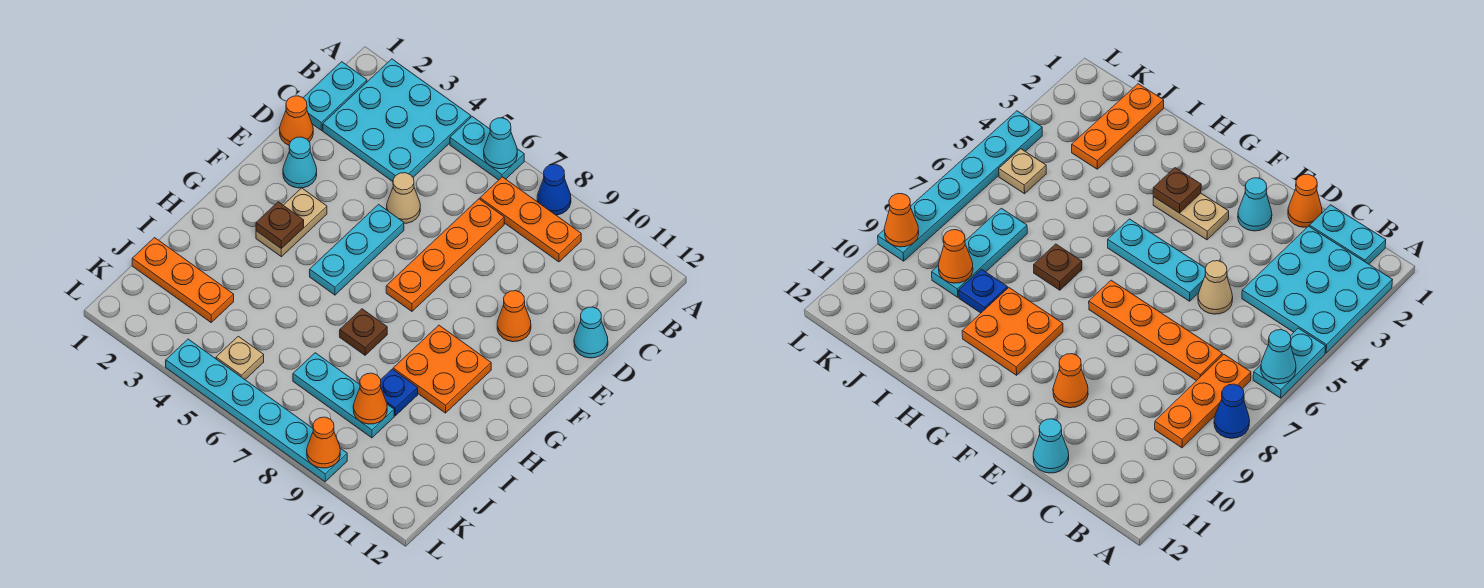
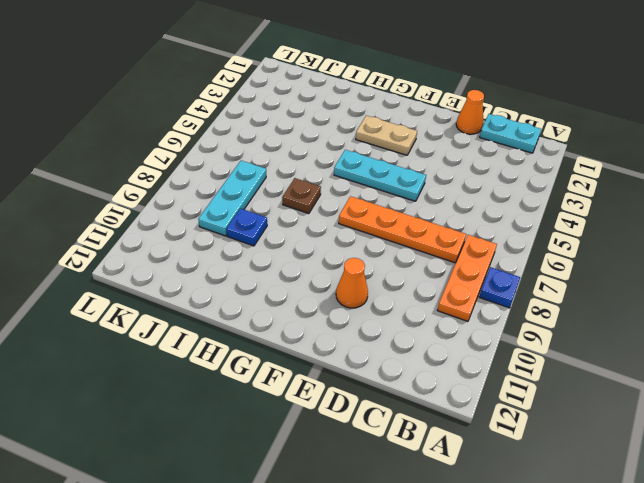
blue plate A8 level 1 -> blue cone A8 level 1
none -> cyan plate A2:C4 level 1
none -> cyan plate A5:A6 level 1
none -> tan cone D5 level 1

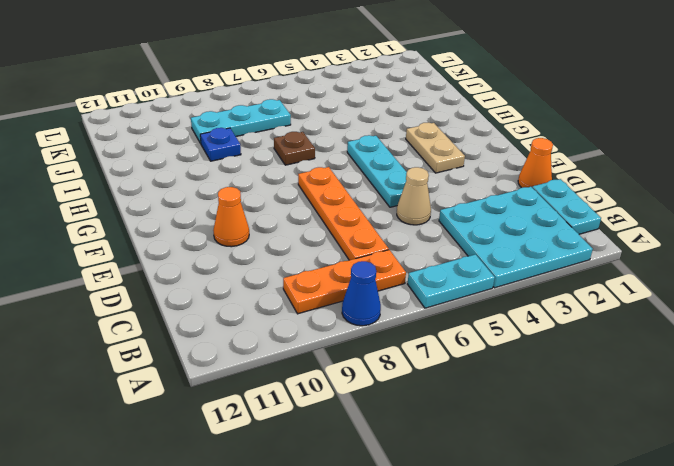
none -> cyan cone D12 level 1
none -> cyan cone E2 level 1
none -> orange plate G9:H10 level 1

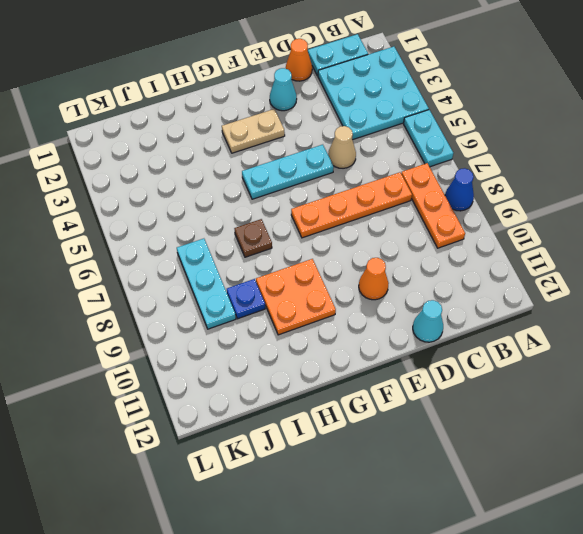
none -> orange plate J1:J3 level 1
none -> tan plate K5 level 1
none -> cyan plate L4:L9 level 1

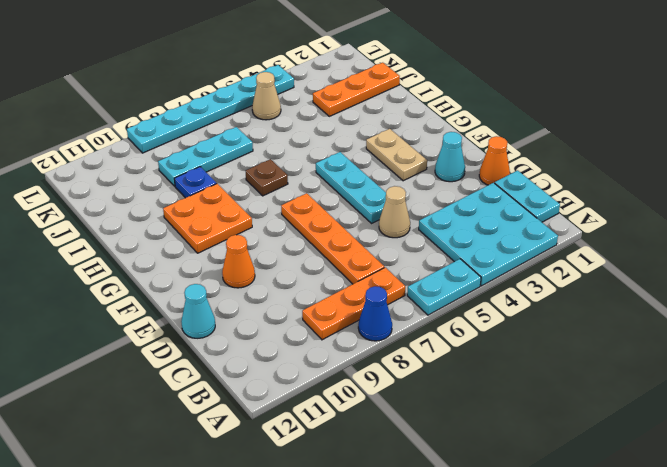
tan cone K5 level 1 -> tan plate K5 level 1
none -> cyan cone A6 level 2
none -> brown plate G3 level 2
none -> orange cone J9 level 2

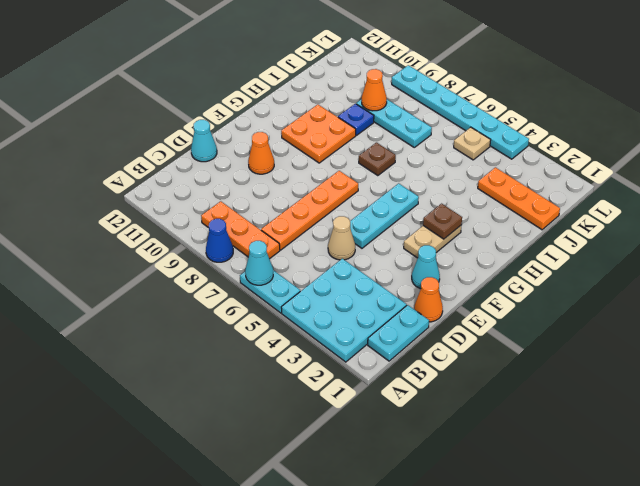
none -> orange cone L9 level 2

